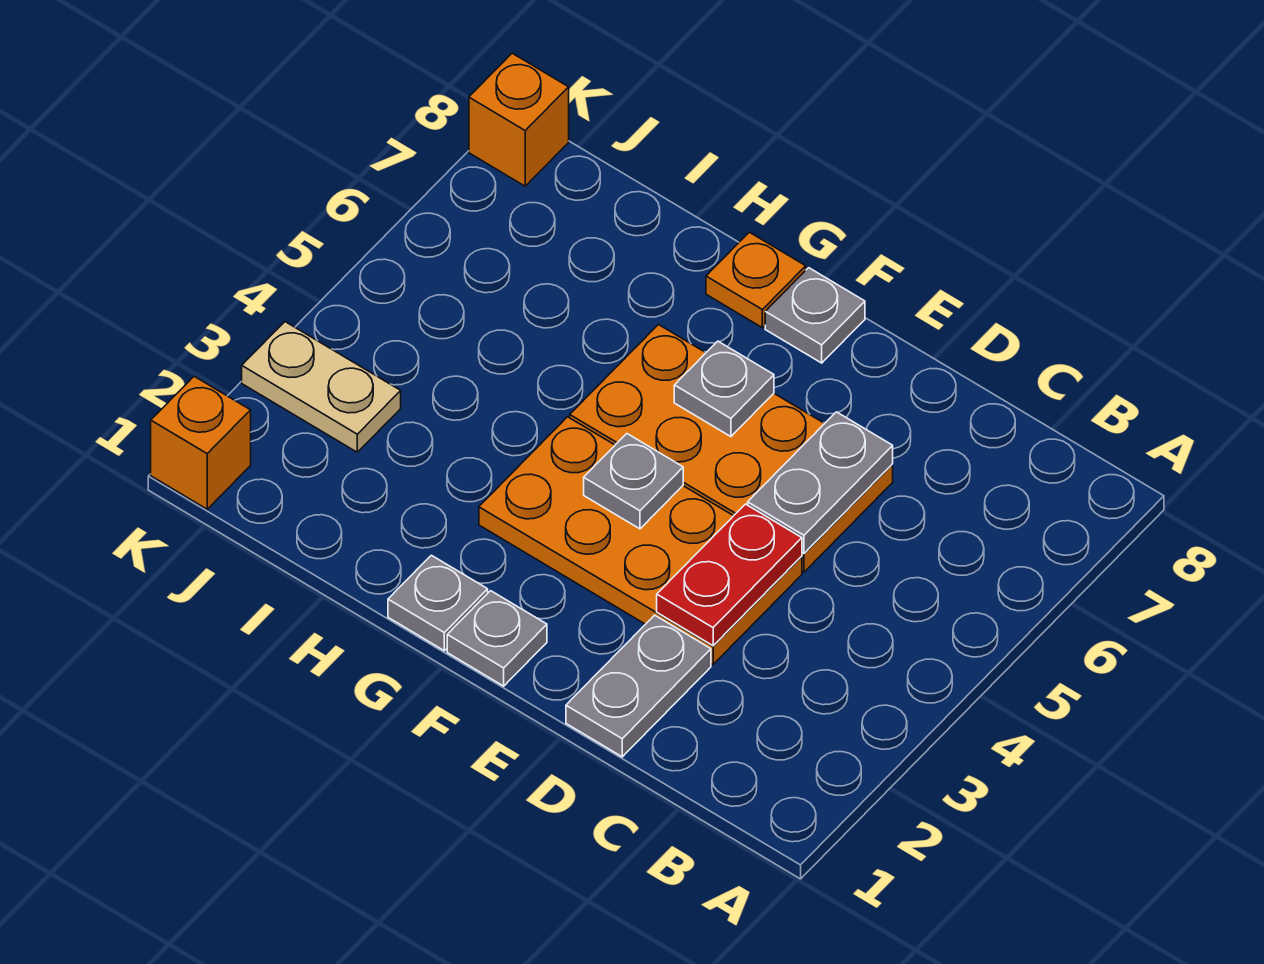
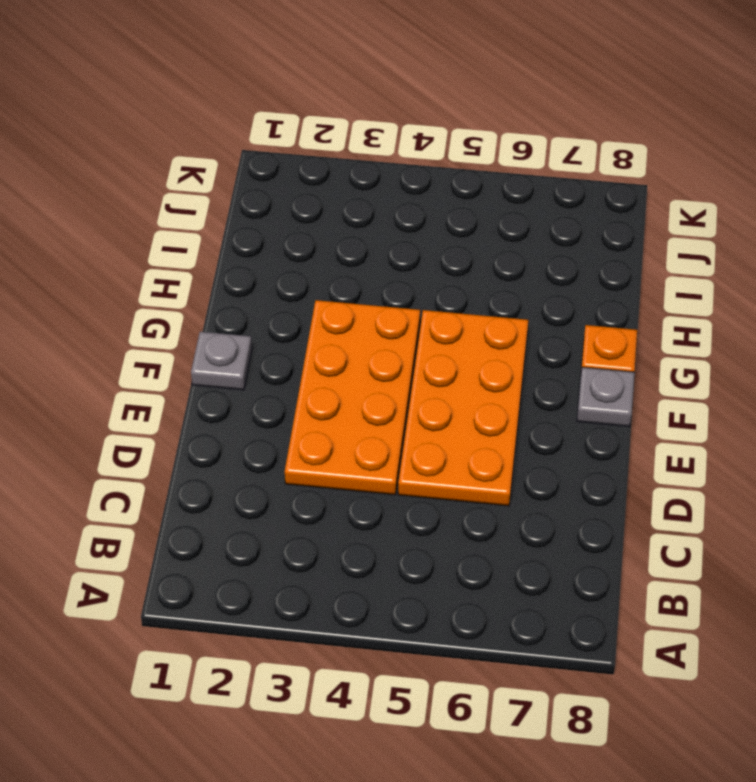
none -> grey plate D1:D2 level 1
none -> grey plate G1 level 1
none -> tan plate J3:K3 level 1

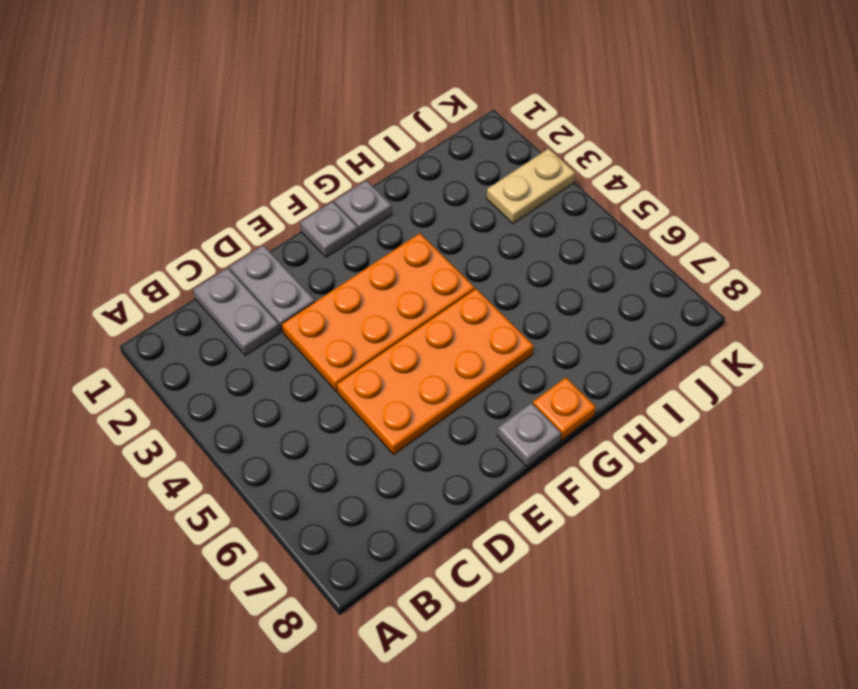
grey plate C1:C2 level 1 -> grey plate D5:D6 level 2
none -> orange brick K1 level 1
none -> orange brick K8 level 1
none -> red plate D3:D4 level 2

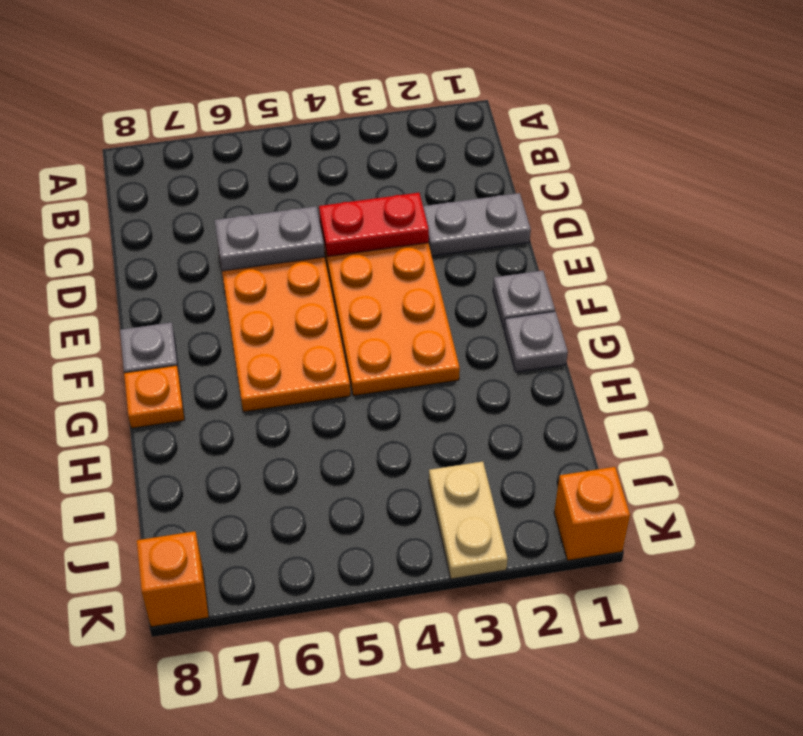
none -> grey plate F4 level 2
none -> grey plate F6 level 2

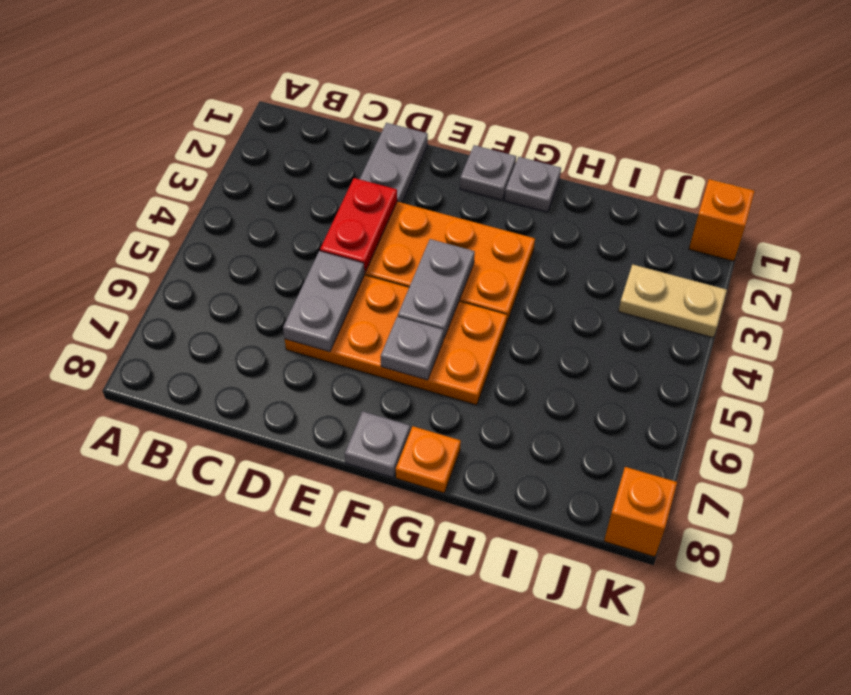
grey plate F4:F5 level 2 -> grey plate F4 level 2

